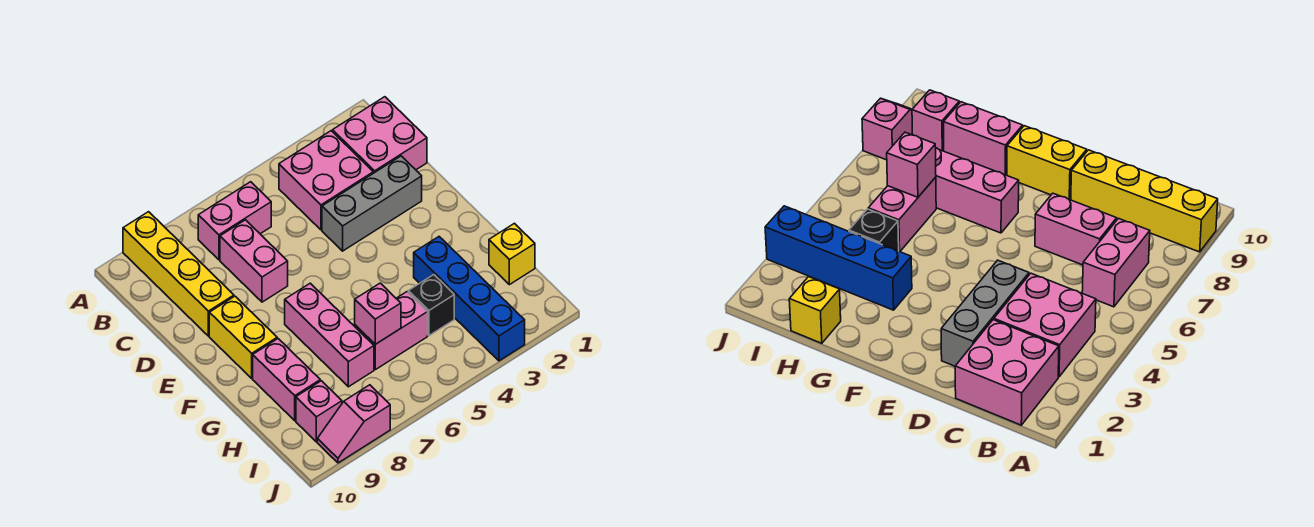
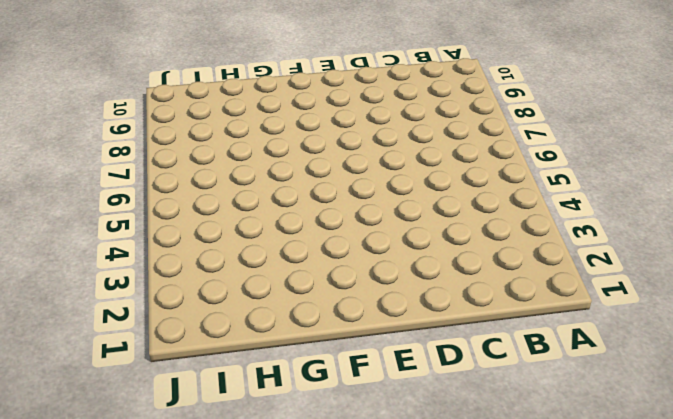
none -> yellow brick A9:D9 level 1
none -> pink brick B1:C2 level 1
none -> pink brick B3:C4 level 1

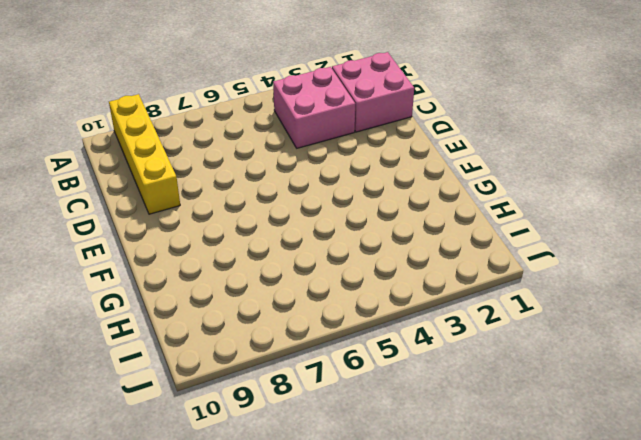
none -> pink brick B6:B7 level 1
none -> pink brick C7:D7 level 1
none -> grey brick D2:D4 level 1

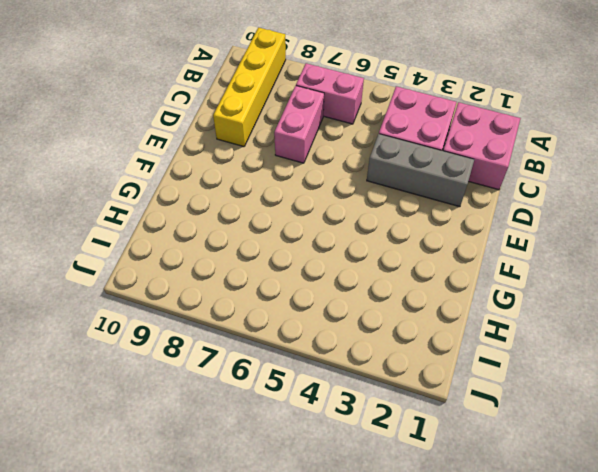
none -> yellow brick E9:F9 level 1
none -> pink brick F7:H7 level 1
none -> blue brick G3:J3 level 1

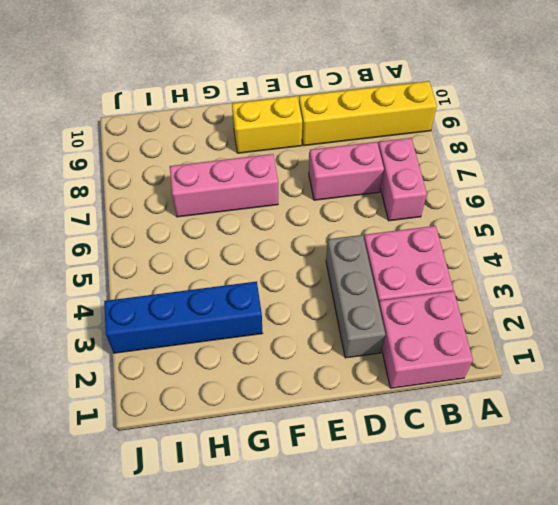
none -> pink brick G9:H9 level 1
none -> yellow brick H1 level 1
none -> black brick H4 level 1

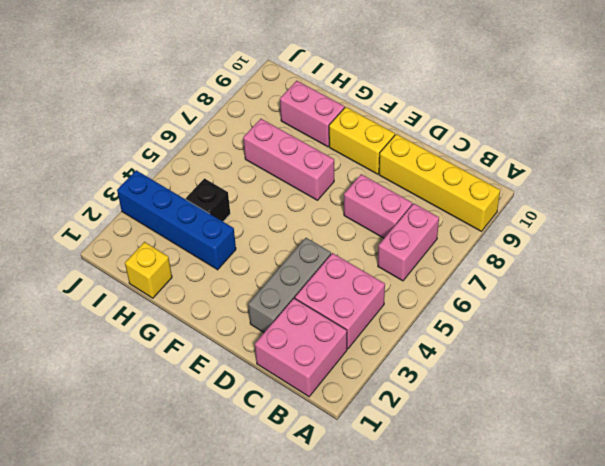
none -> pink brick H5:H6 level 1
none -> pink brick I9 level 1
none -> pink slope J8:J9 level 1 top 8

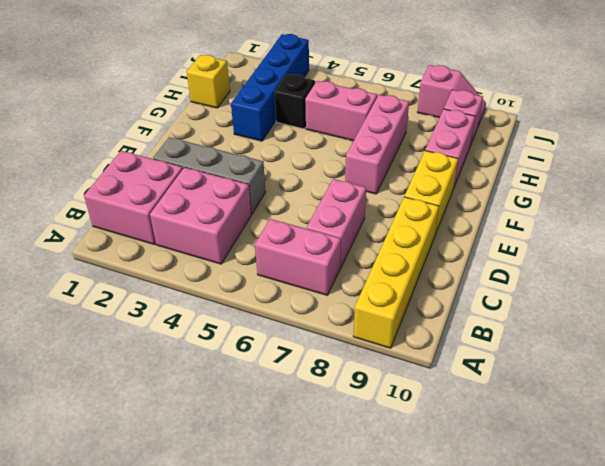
none -> pink brick H6 level 2

